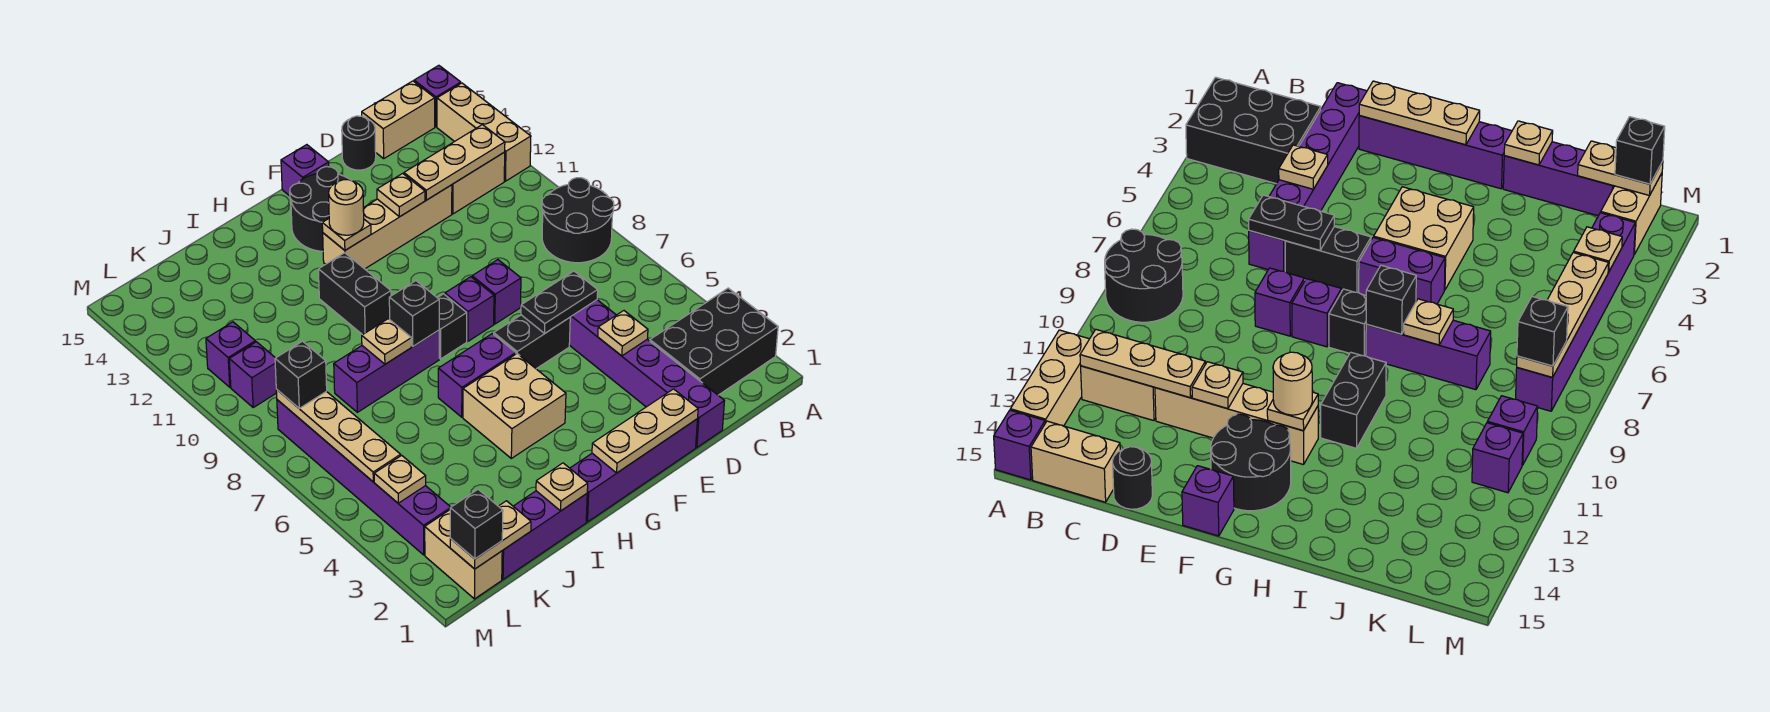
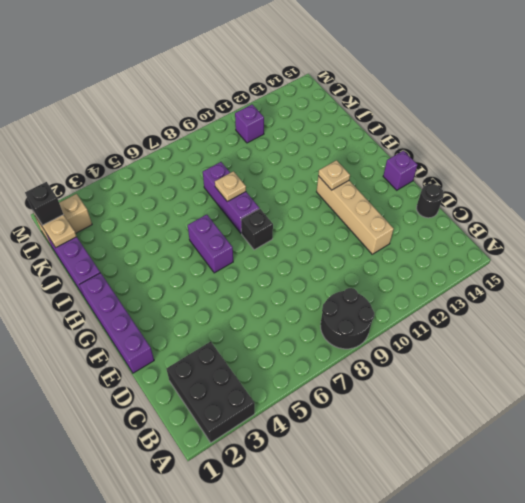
none -> tan brick A12:A14 level 1
none -> purple brick A15 level 1
none -> tan brick B12:C12 level 1
none -> tan brick B15:C15 level 1

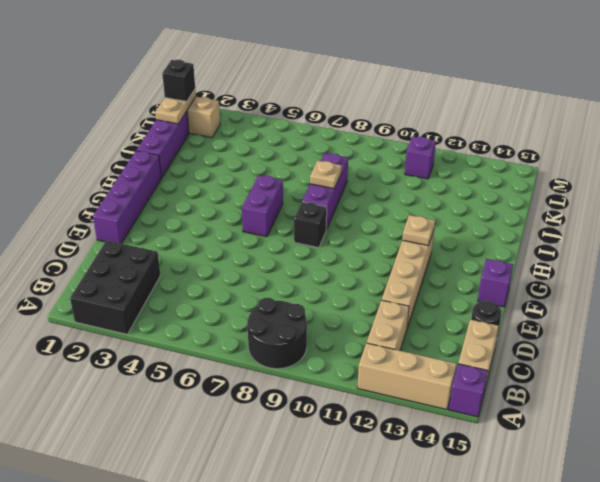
none -> purple brick D1:D6 level 1
none -> black brick E6:F6 level 1
none -> purple brick E8 level 1
none -> purple brick F8 level 1

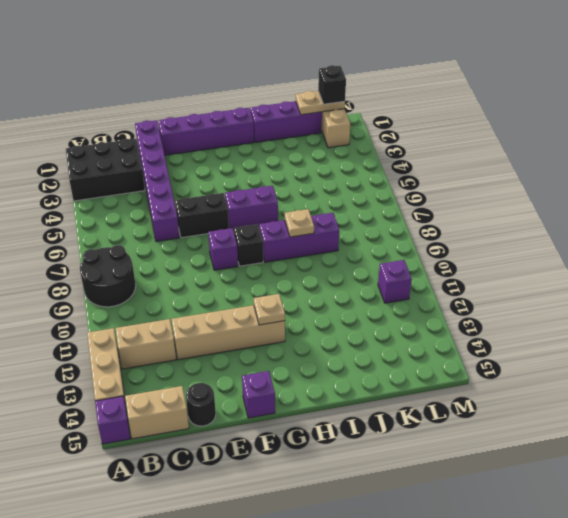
none -> purple brick E8 level 1
none -> black round brick F13:G14 level 1
none -> tan brick G4:H5 level 1
none -> black brick H10:H11 level 1

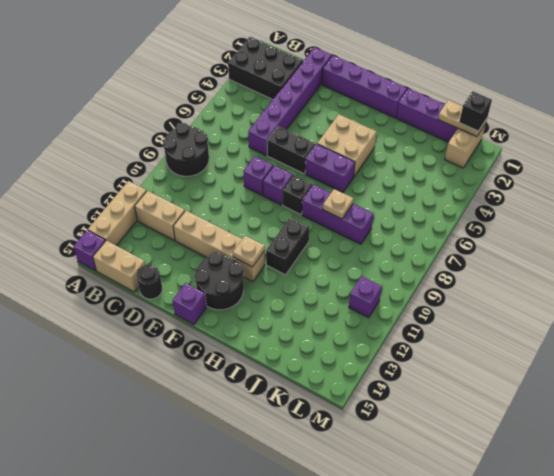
none -> purple brick L3:L8 level 1
none -> purple brick L10 level 1
none -> tan plate B12:D12 level 2
none -> tan plate D4 level 2

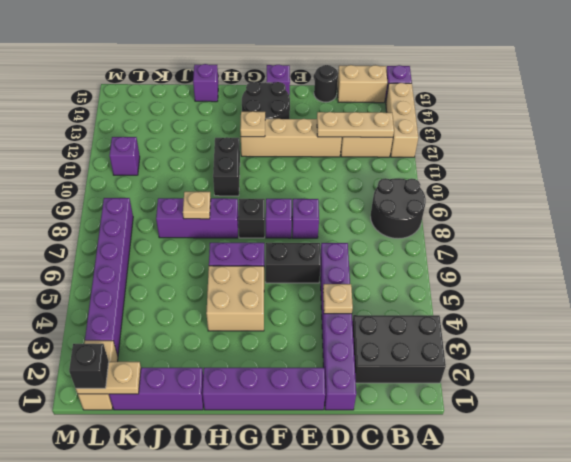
purple brick I15 level 1 -> purple brick L10 level 1
none -> black plate D6:E6 level 2
none -> tan plate E1:G1 level 2
none -> tan plate E12 level 2
none -> black brick H8 level 2

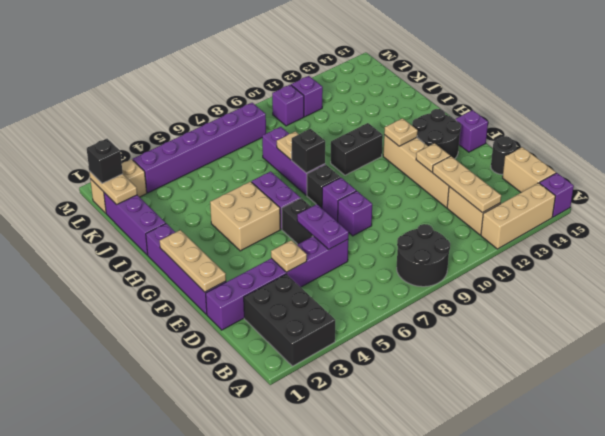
purple plate D6:E6 level 2 -> black plate D6:E6 level 2
none -> tan plate I1 level 2
none -> tan plate L4 level 2
none -> tan plate L5:L8 level 2
none -> tan round brick G12 level 3

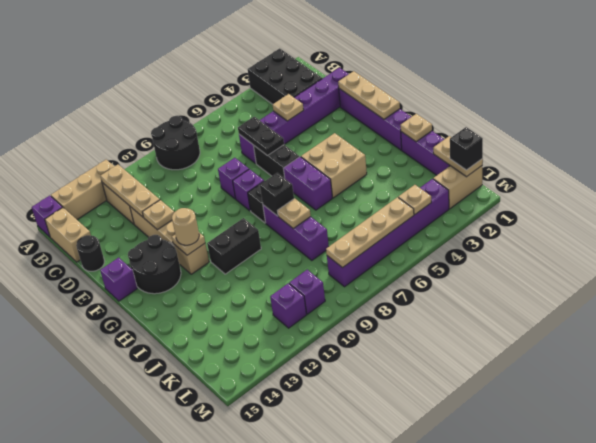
none -> black brick L8 level 3

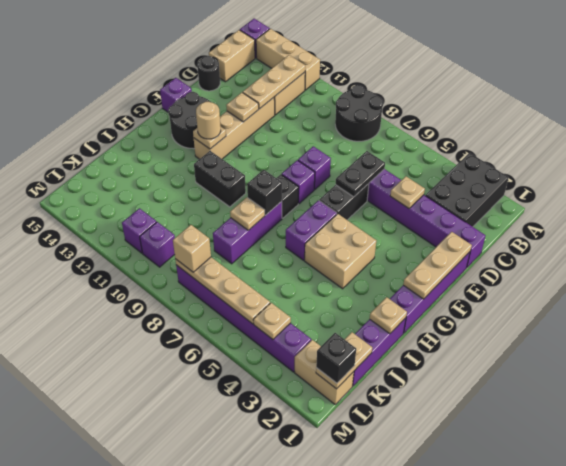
tan brick L8 level 3 -> black brick L8 level 3

